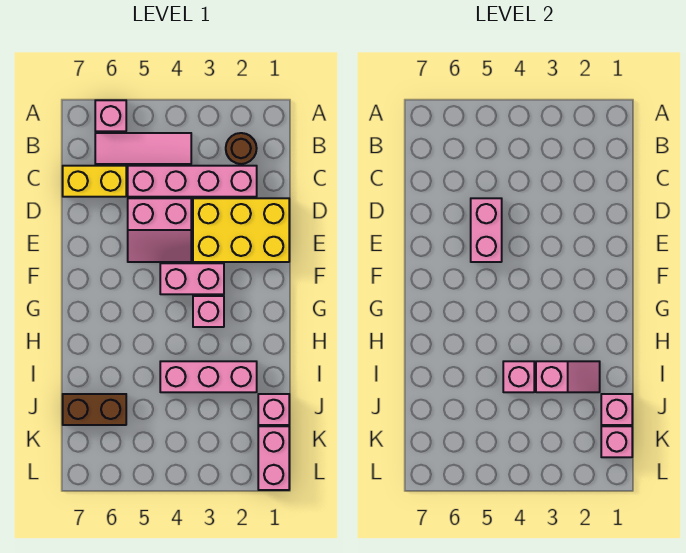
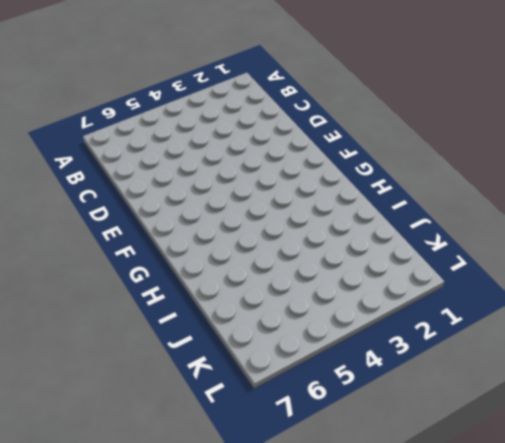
none -> pink brick A6 level 1
none -> brown round brick B2 level 1
none -> pink tile B4:B6 level 1

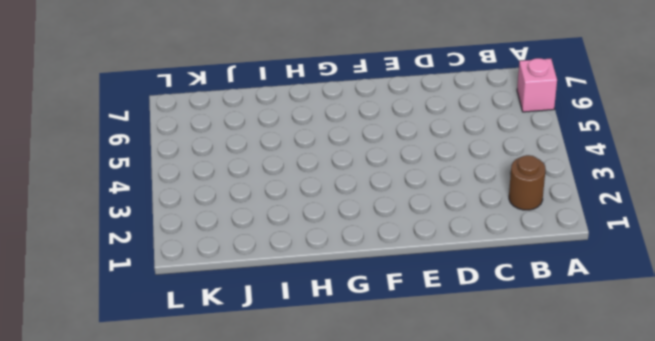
none -> pink tile B4:B6 level 1
none -> pink brick C2:C5 level 1
none -> yellow brick C6:C7 level 1

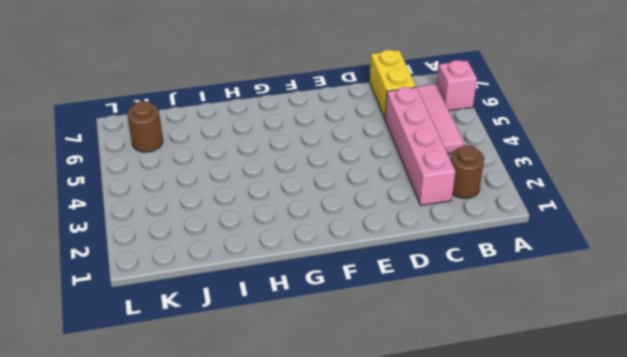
brown round brick K6 level 1 -> none
none -> yellow brick D1:E3 level 1
none -> pink slope D4:E5 level 1 top D
none -> pink brick F3:F4 level 1

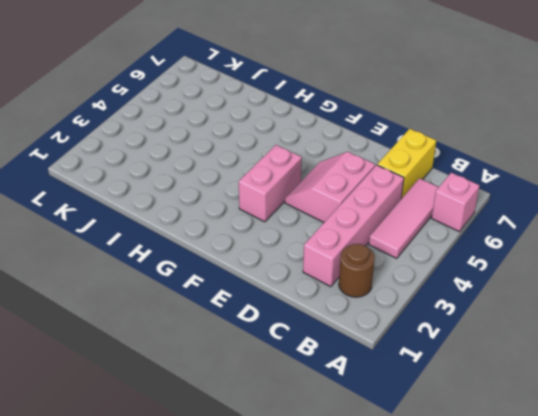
none -> yellow brick D1:E3 level 1
none -> pink brick G3 level 1
none -> pink brick I2:I4 level 1

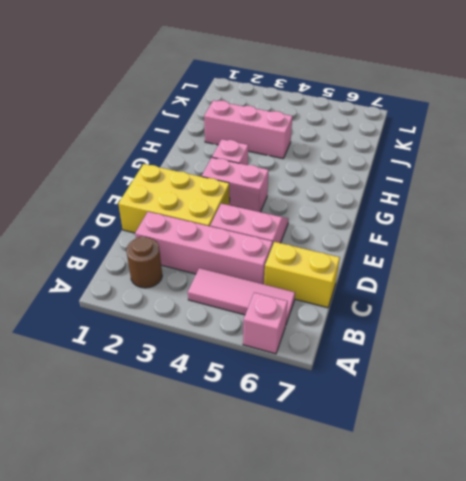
none -> pink brick J1 level 1
none -> brown brick J6:J7 level 1
none -> pink brick K1:L1 level 1

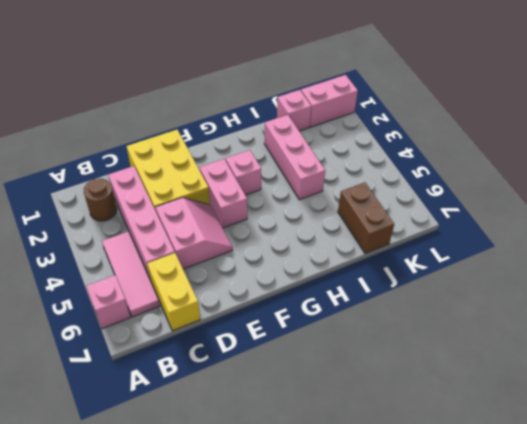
none -> pink brick D5:E5 level 2
none -> pink slope I2:I3 level 2 top 3
none -> pink brick I4 level 2

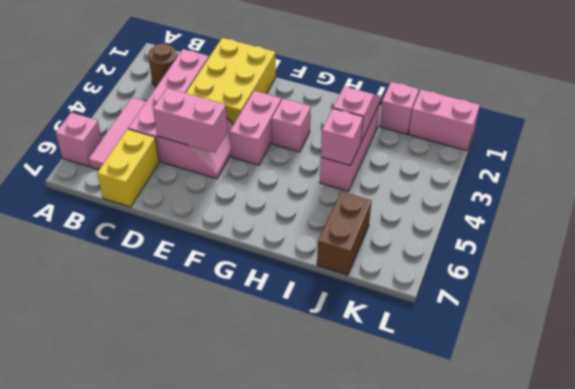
none -> pink brick J1 level 2
none -> pink brick K1 level 2

